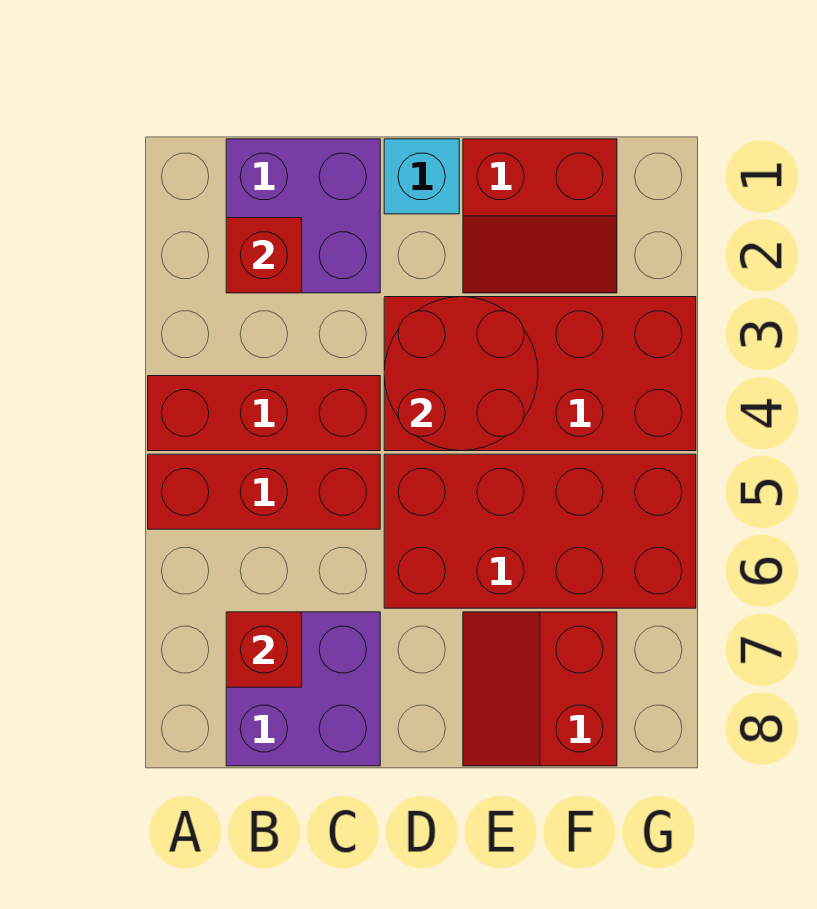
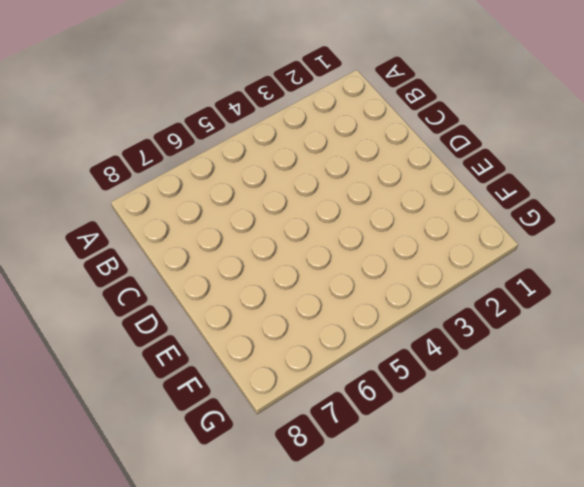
none -> red brick A4:C4 level 1
none -> red brick A5:C5 level 1
none -> purple brick B1:C2 level 1

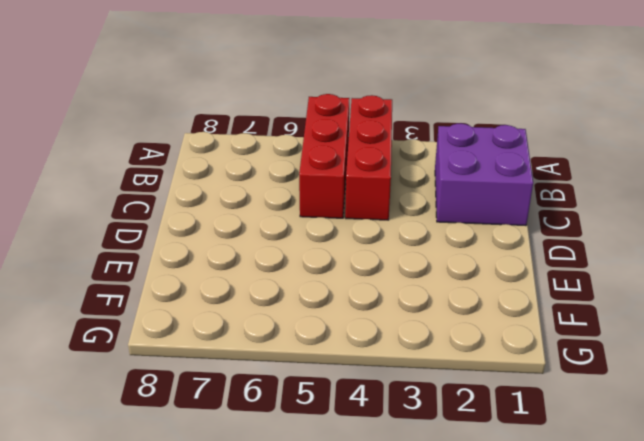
none -> purple brick B7:C8 level 1
none -> cyan brick D1 level 1
none -> red brick D3:G4 level 1

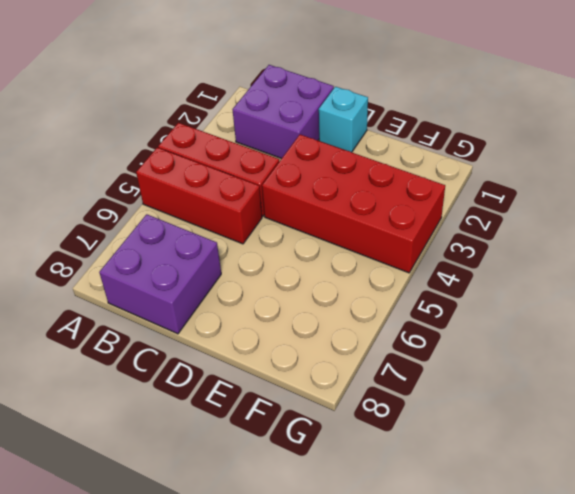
none -> red brick D5:G6 level 1
none -> red slope E1:F2 level 1 top 1
none -> red slope E7:F8 level 1 top F

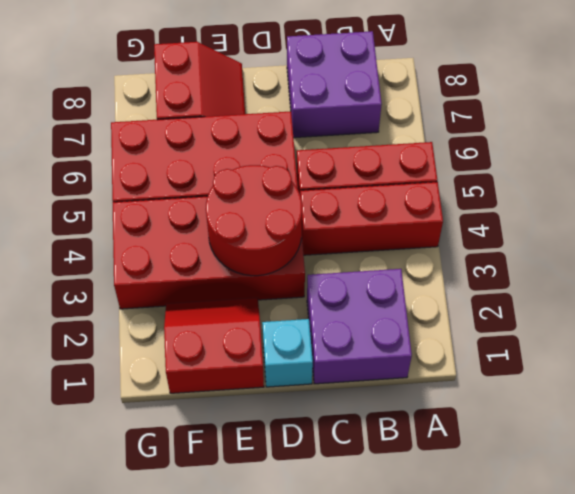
none -> red brick B2 level 2
none -> red brick B7 level 2

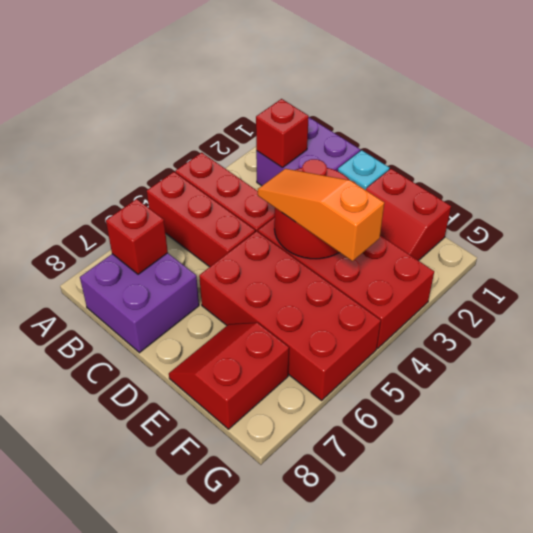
orange slope D4:F4 level 3 top F -> none

